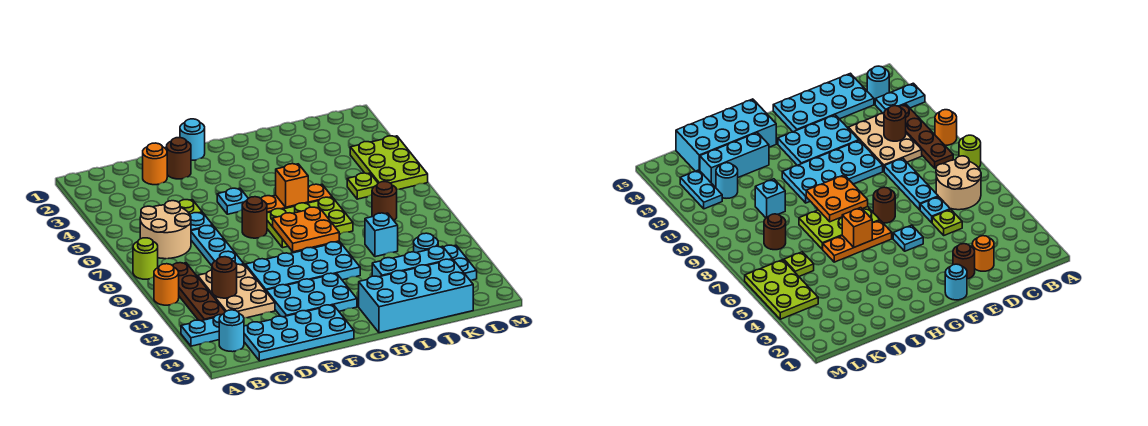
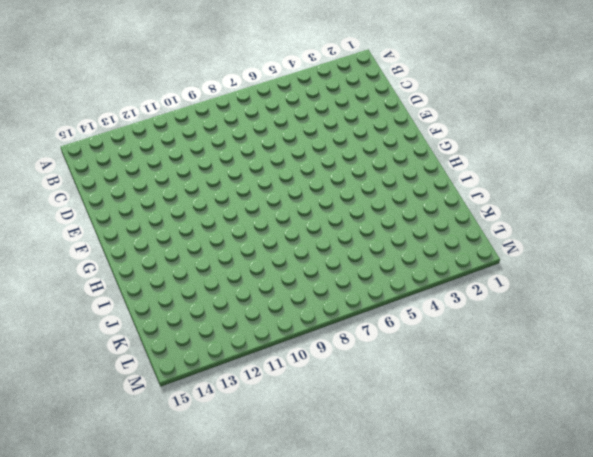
none -> lime round brick A8 level 1
none -> orange round brick A10 level 1
none -> cyan plate A13:B13 level 1
none -> tan round brick B6:C7 level 1

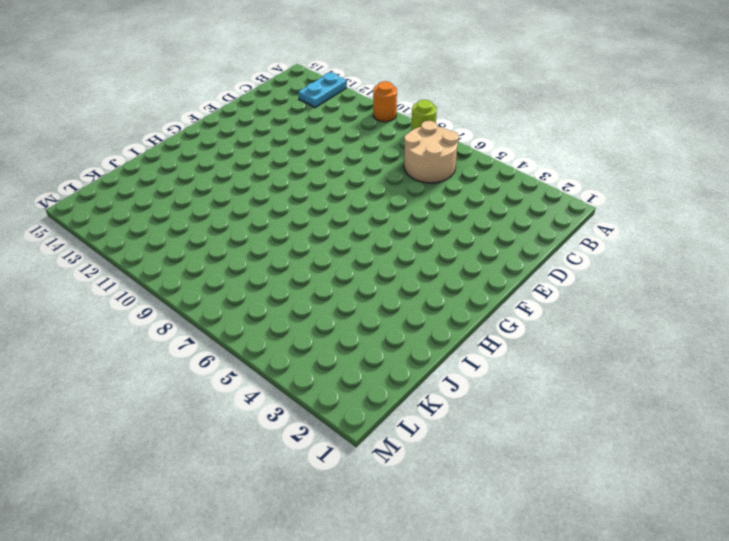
none -> brown plate B9:B12 level 1
none -> cyan round brick B14 level 1
none -> tan plate C10:D12 level 1
none -> cyan plate C14:F15 level 1

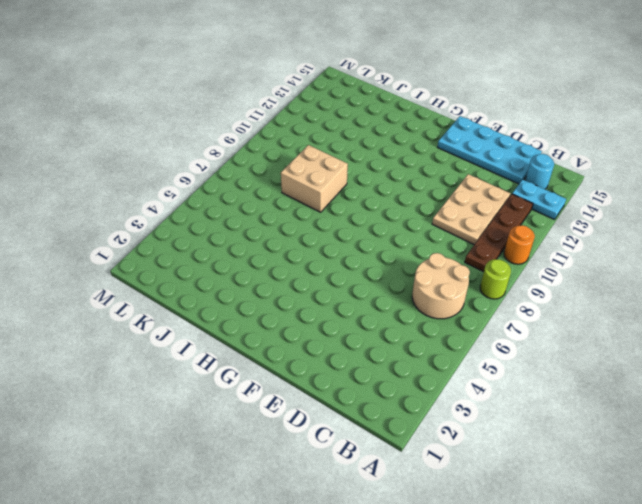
tan brick I8:J9 level 1 -> lime plate G7:I8 level 1
none -> orange round brick D2 level 1
none -> lime plate D5 level 1
none -> cyan plate D6 level 1
none -> cyan plate D7:D9 level 1

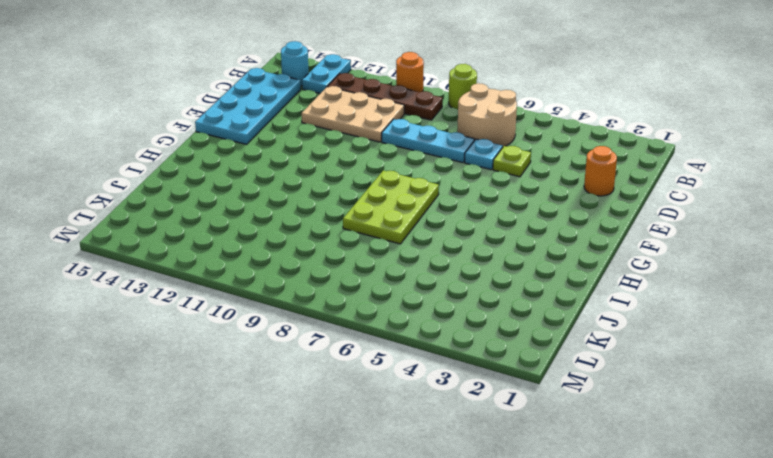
none -> brown round brick E2 level 1
none -> cyan plate E10:H11 level 1
none -> cyan plate E12:G13 level 1
none -> cyan round brick F1 level 1

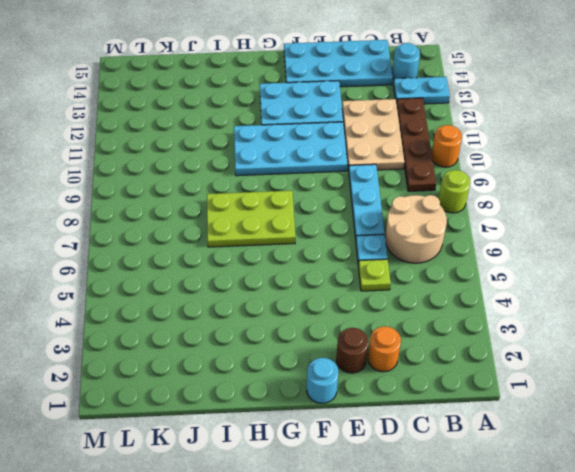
none -> cyan plate F5 level 1
none -> brown round brick F7 level 1
none -> orange plate G6:I6 level 1
none -> cyan brick H14:K15 level 1

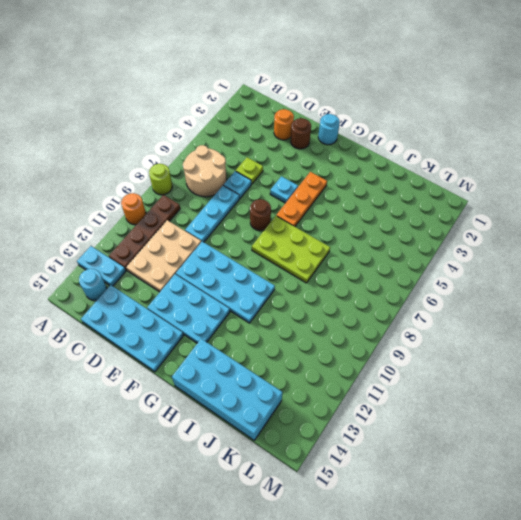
orange plate G4:G6 level 1 -> orange plate G6:I6 level 1
none -> cyan brick I13:K13 level 1
none -> cyan brick J10 level 1
none -> lime plate K6 level 1
none -> brown round brick K8 level 1

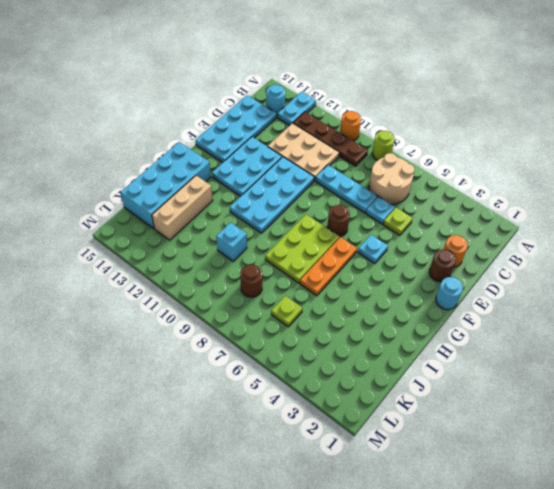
tan brick I13:K13 level 1 -> cyan brick I13:K13 level 1
none -> cyan round brick K12 level 1
none -> lime plate L4:M6 level 1
none -> cyan plate L12:L13 level 1
none -> brown round brick C11 level 2

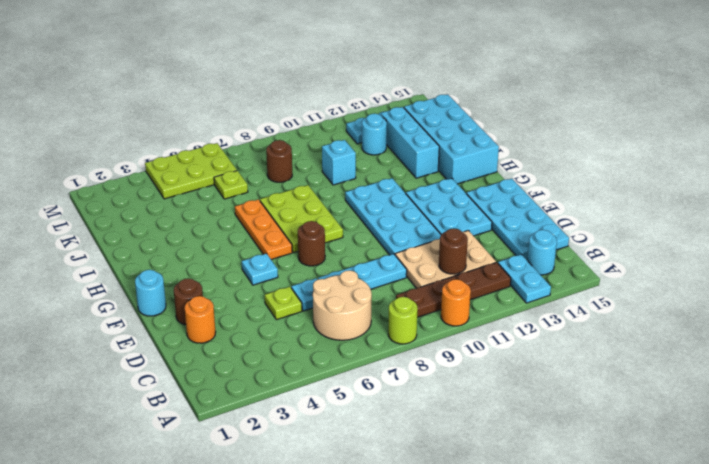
none -> orange plate G8:H9 level 2
none -> orange brick H6 level 2

